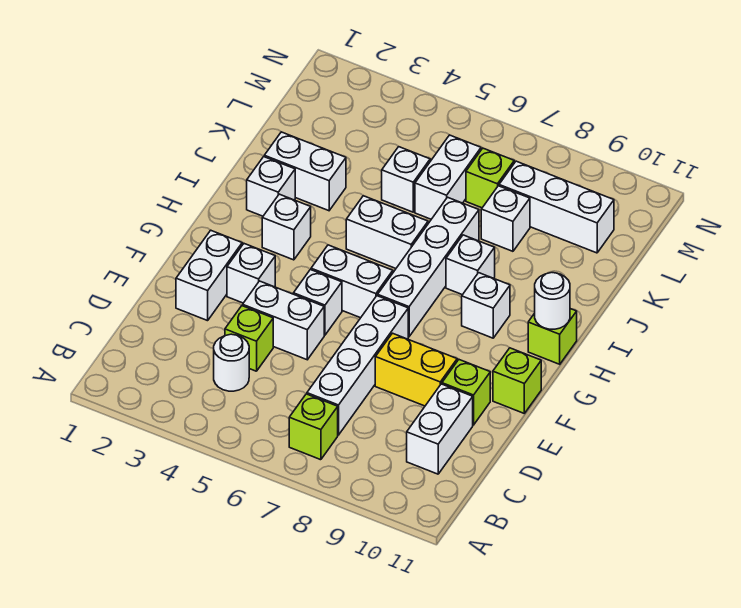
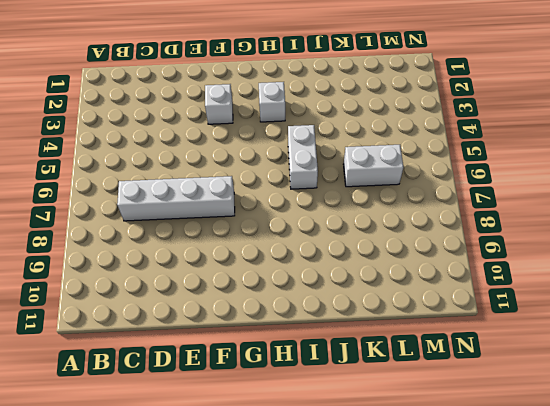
none -> lime brick B7 level 1
none -> white round brick C4 level 1
none -> white brick C10:D10 level 1

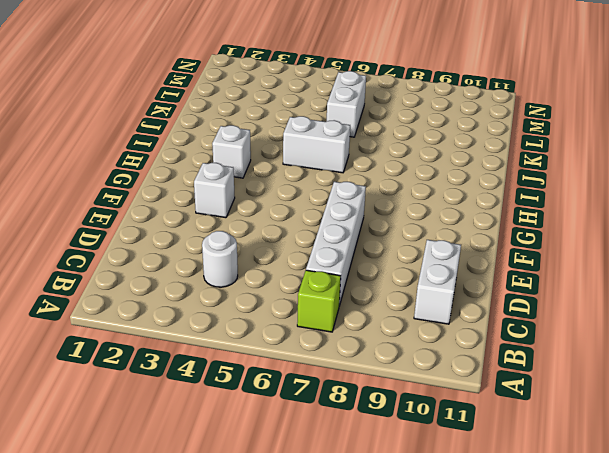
none -> lime brick D4 level 1
none -> white brick E2:F2 level 1
none -> white brick E4:E5 level 1

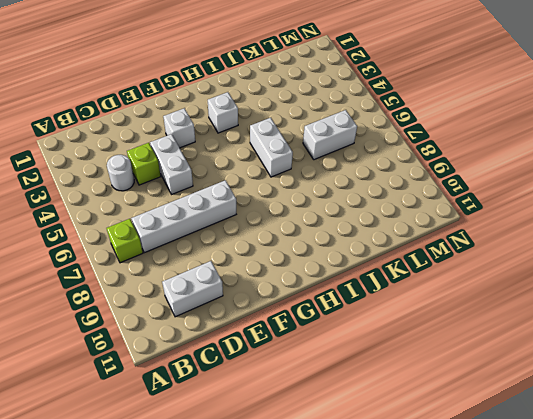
none -> white brick E2:F2 level 1
none -> yellow brick E8:E9 level 1
none -> lime brick E10 level 1

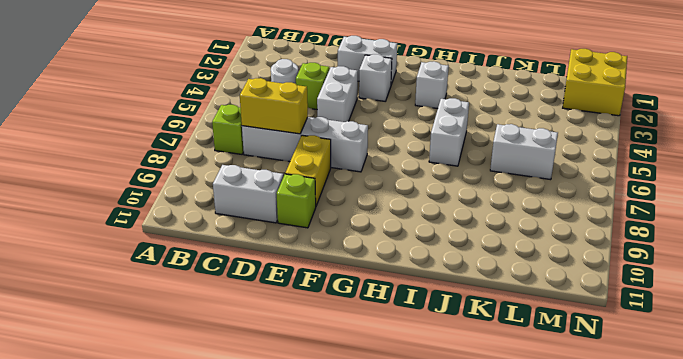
yellow brick C7:D7 level 2 -> none
yellow brick M1:N2 level 1 -> none
none -> white brick F5 level 1
none -> lime brick F11 level 1
none -> white brick G5:G6 level 1

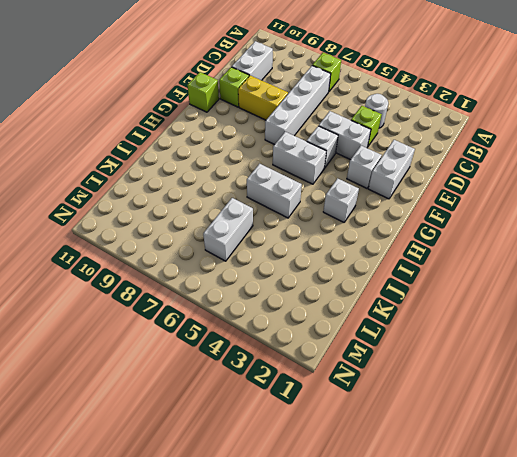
none -> white brick G7:J7 level 1
none -> white brick H9 level 1
none -> lime brick H11 level 1

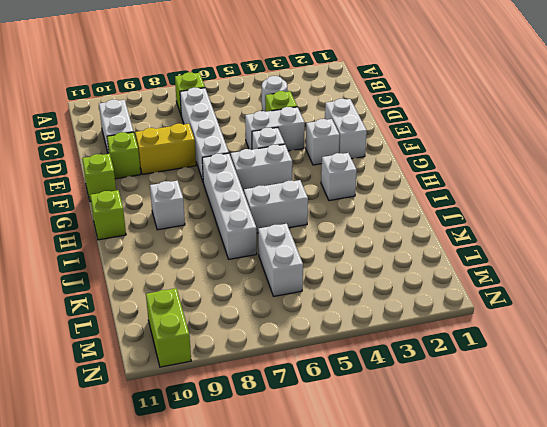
lime brick M10:N10 level 1 -> none
none -> white brick I2 level 1
none -> white brick I8 level 1
none -> white brick J2:J3 level 1

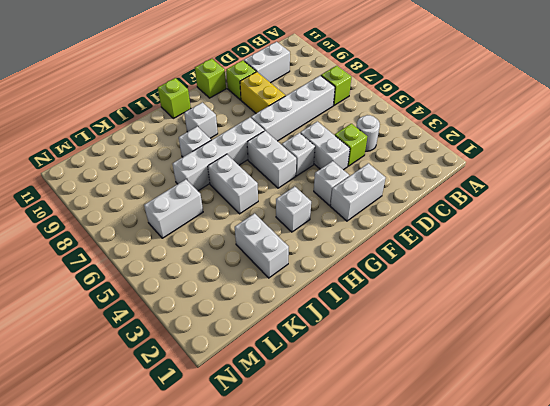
none -> white brick I2 level 1
none -> white brick K5 level 1
none -> white brick K8 level 1

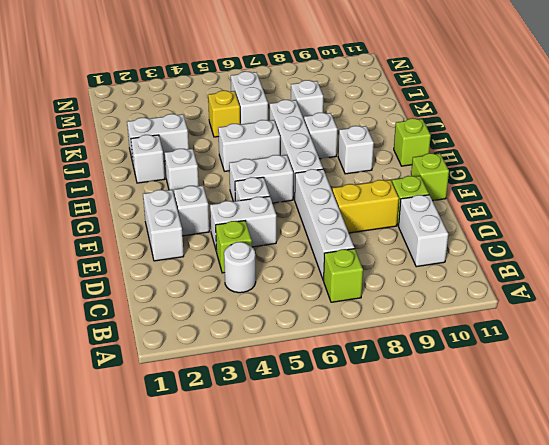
yellow brick K5 level 1 -> white brick K5 level 1
none -> lime brick L7 level 1
none -> white brick L8:L10 level 1
none -> white round brick H11 level 2

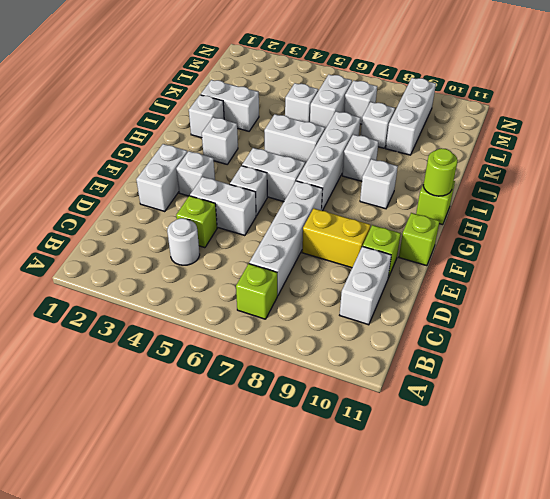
lime round brick H11 level 2 -> white round brick H11 level 2
white brick K9:M9 level 1 -> white brick L8:L10 level 1
white brick L7 level 1 -> lime brick L7 level 1

